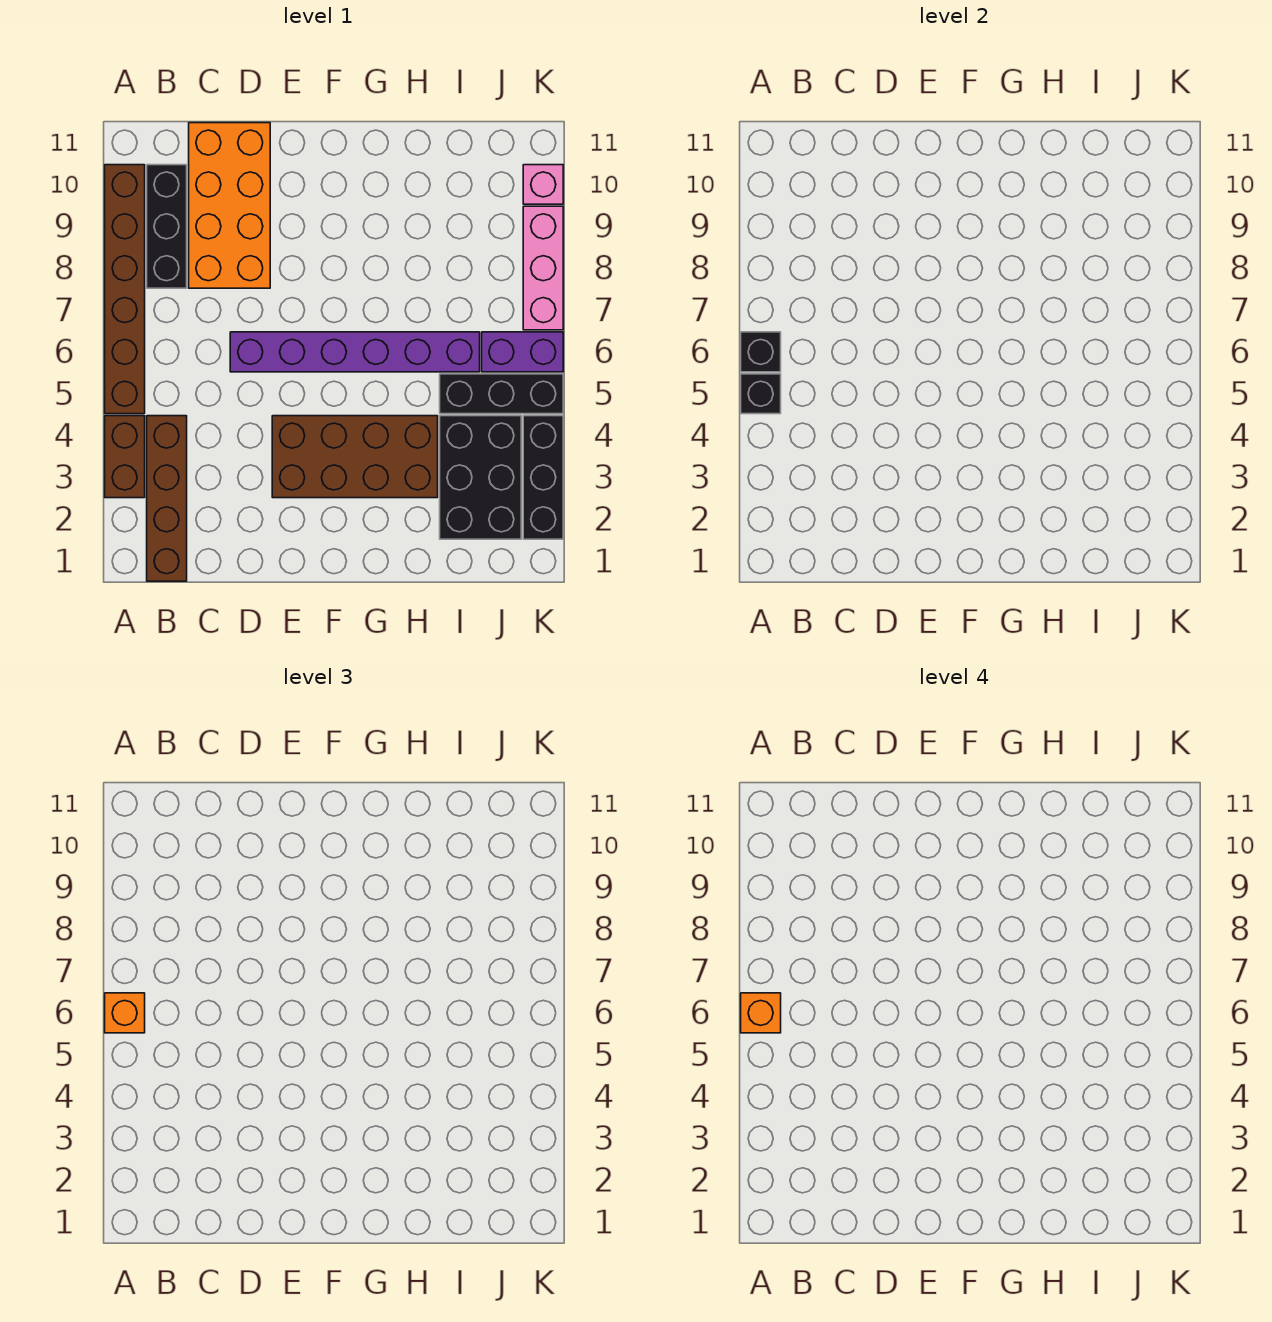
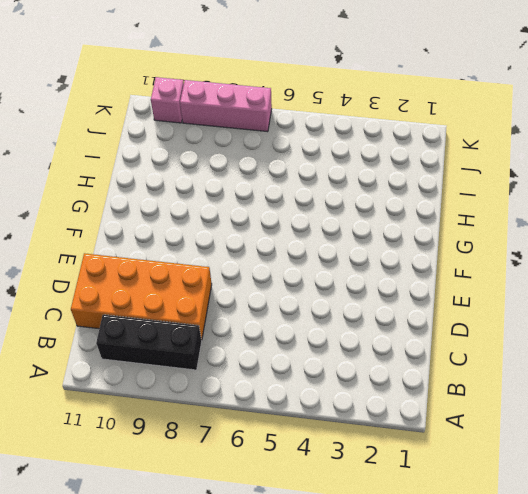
none -> brown brick A3:A4 level 1
none -> brown brick A5:A10 level 1
none -> brown brick B1:B4 level 1

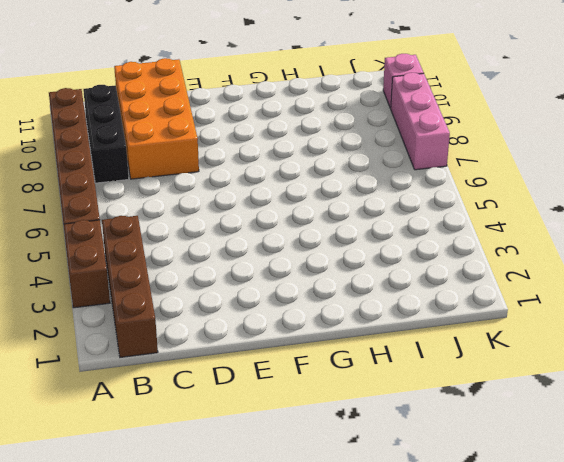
none -> purple brick D6:I6 level 1
none -> brown brick E3:H4 level 1
none -> black brick I2:J4 level 1

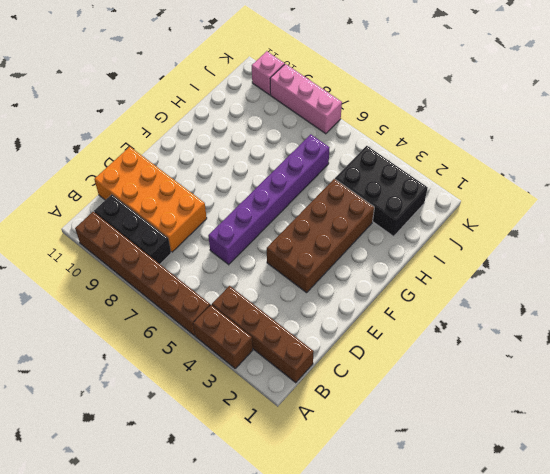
none -> black brick I5:K5 level 1
none -> purple brick J6:K6 level 1
none -> black brick K2:K4 level 1

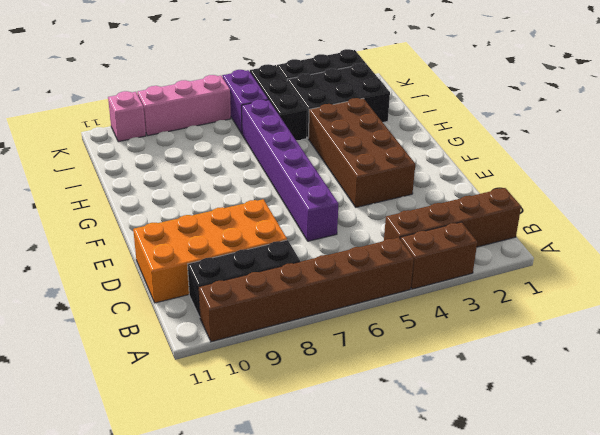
none -> black brick A5 level 2
none -> black brick A6 level 2
none -> orange brick A6 level 3

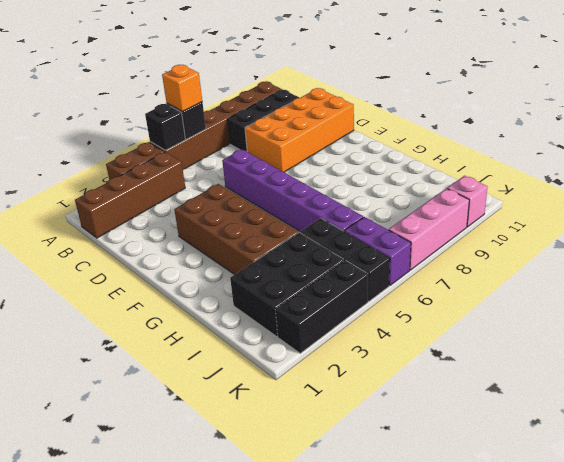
none -> orange brick A6 level 4

